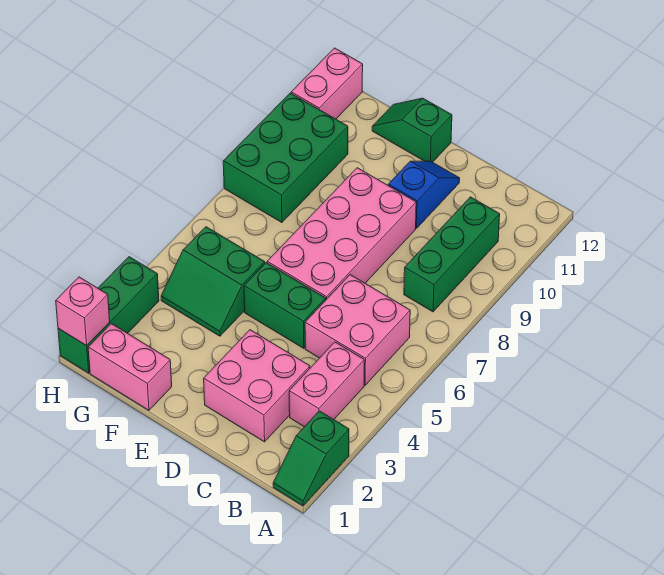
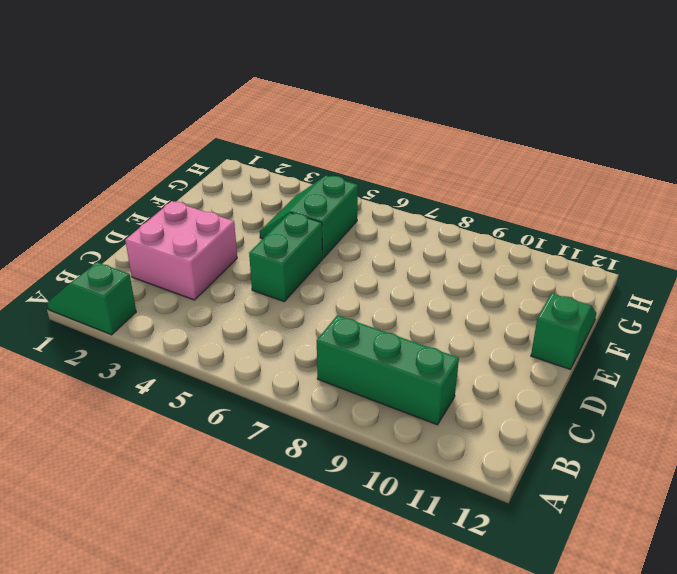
none -> pink brick B3:B4 level 1
none -> pink brick B5:C6 level 1
none -> pink brick D6:E9 level 1

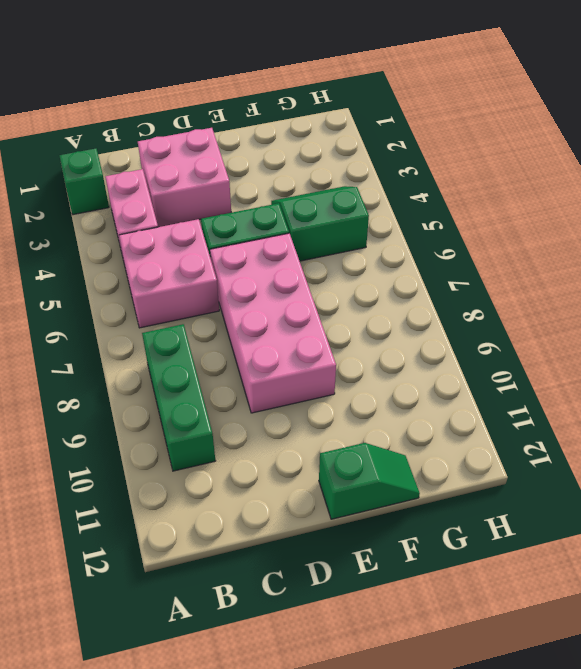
none -> blue slope D10:D11 level 1 top 10
none -> pink brick F1:G1 level 1
none -> green brick G8:H10 level 1

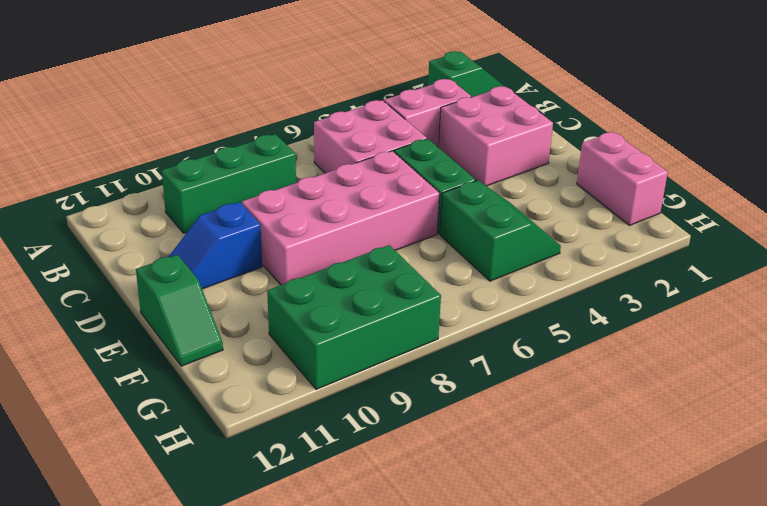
none -> green brick H1:H3 level 1
none -> pink brick H11:H12 level 1
none -> pink brick H1 level 2

